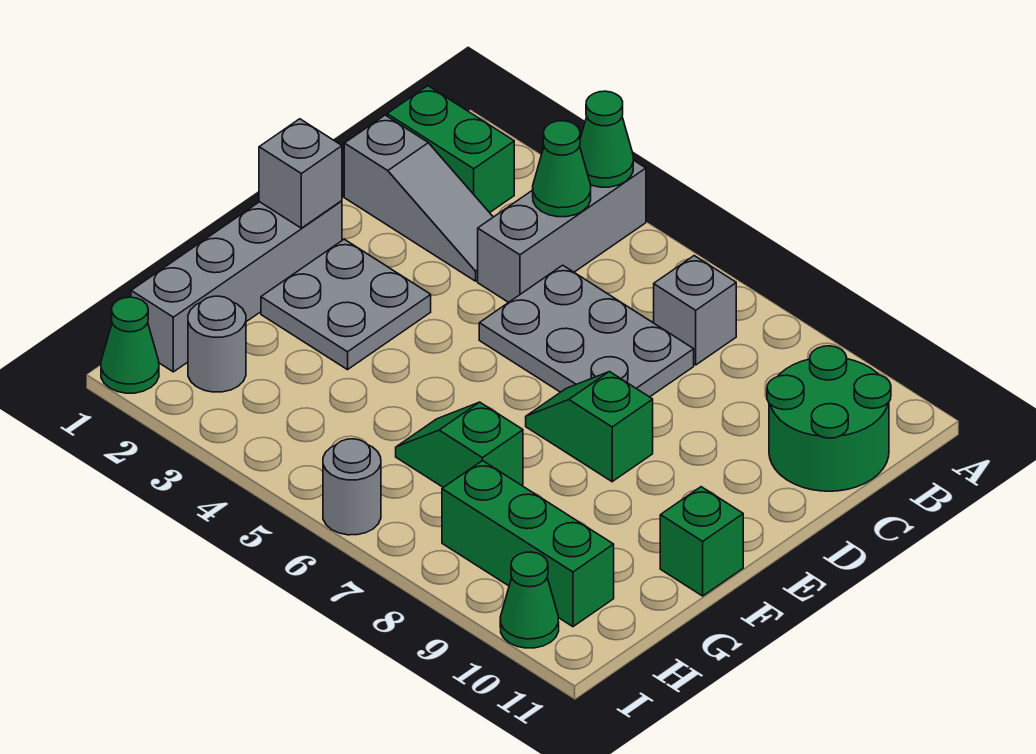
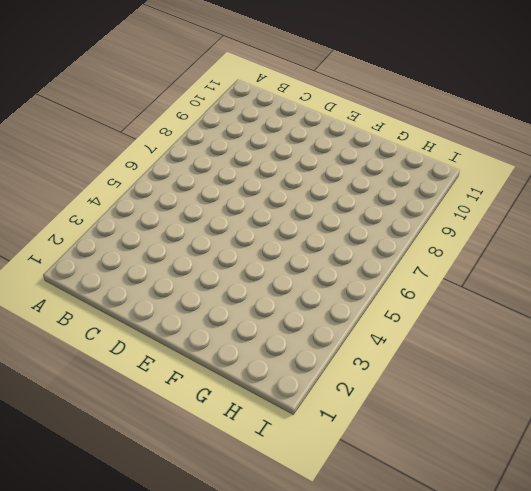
none -> grey brick A4:C4 level 1
none -> green brick B1:B2 level 1
none -> grey brick B7 level 1

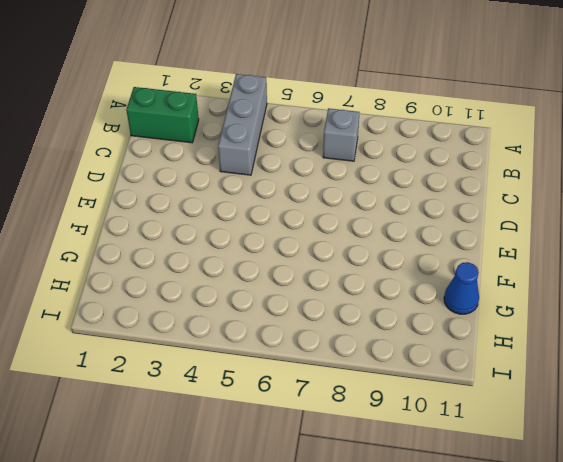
blue cone G11 level 1 -> none
none -> green round brick B10:C11 level 1
none -> grey slope C1:C3 level 1 top 1
none -> grey plate C5:D7 level 1

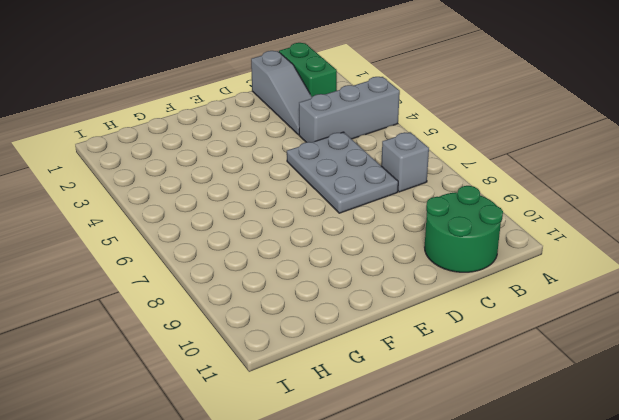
none -> grey brick E1:H1 level 1
none -> grey plate E2:F3 level 1
none -> green slope E7:E8 level 1 top 8

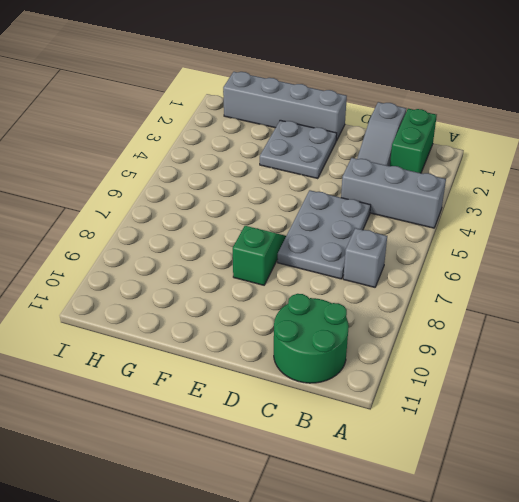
none -> green brick F11 level 1
none -> green slope G6:G7 level 1 top 7
none -> grey round brick H2 level 1

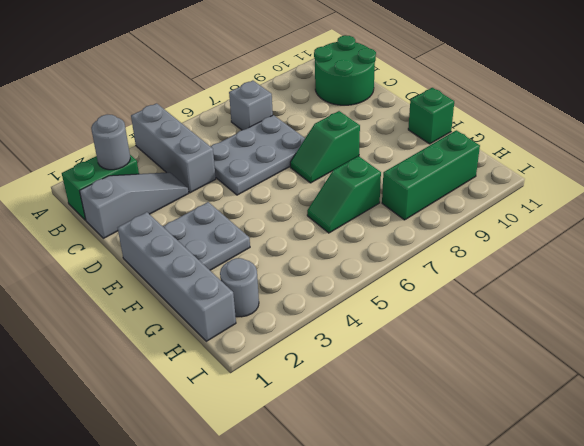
grey round brick B2 level 2 -> grey round brick I6 level 1
none -> green cone I1 level 1
none -> green cone I10 level 1
none -> green cone A4 level 2

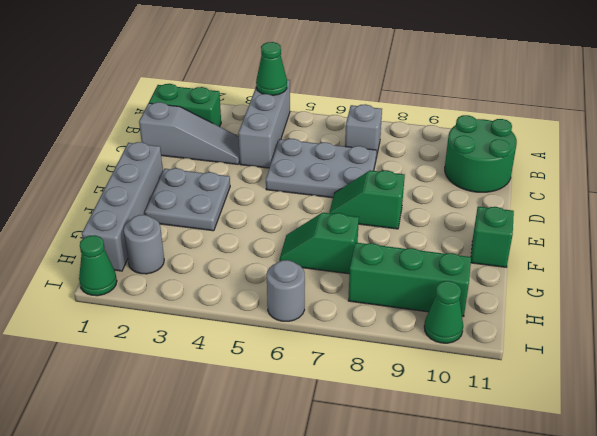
none -> green cone B4 level 2
none -> grey brick E1 level 2

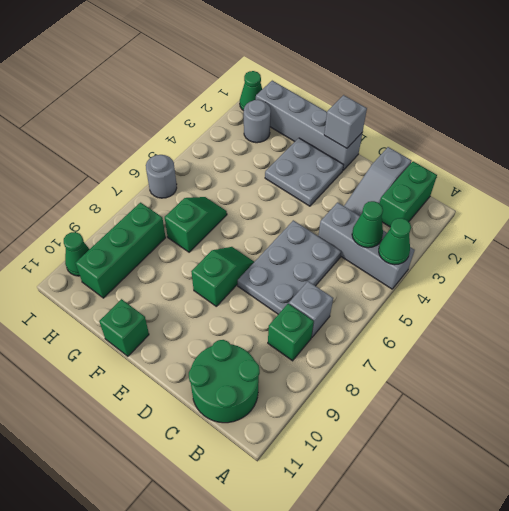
green brick B8 level 1 -> none

